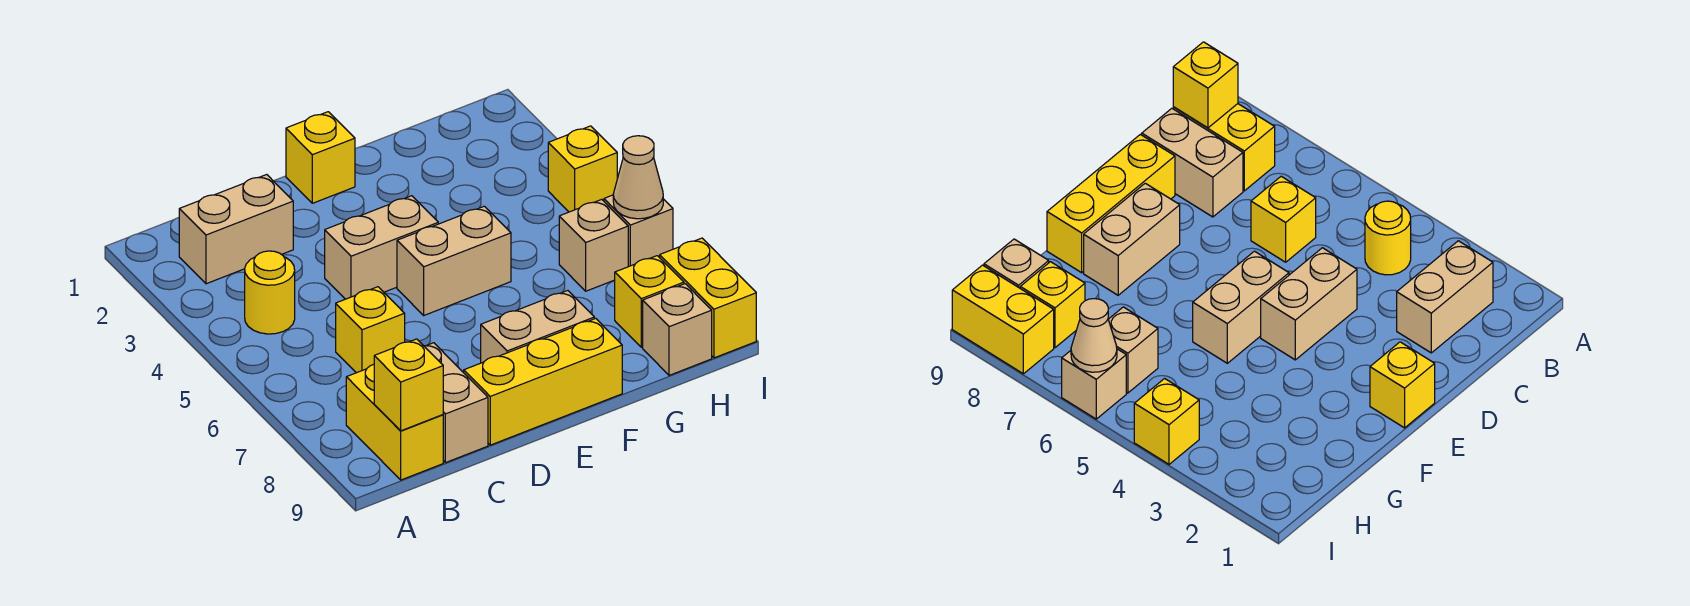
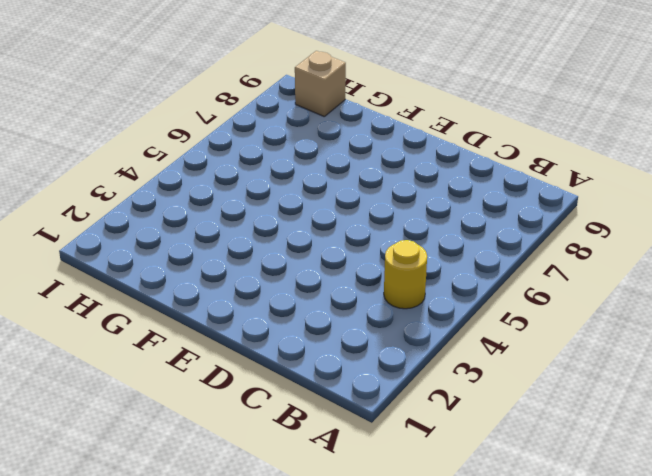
none -> tan brick B2:C2 level 1
none -> yellow brick B8:B9 level 1
none -> yellow brick C6 level 1

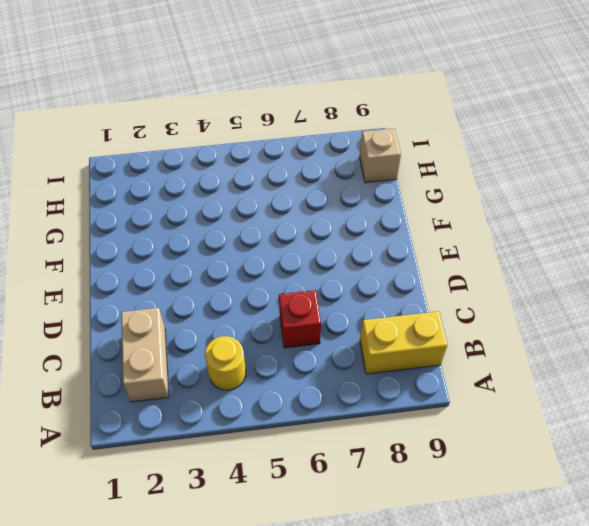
red brick C6 level 1 -> yellow brick C6 level 1
none -> tan brick C8:C9 level 1
none -> tan brick D4:E4 level 1
none -> yellow brick D9:F9 level 1

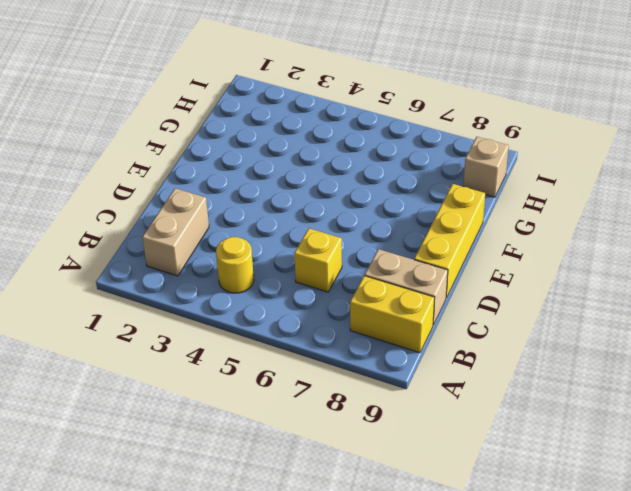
none -> tan brick D4:E4 level 1
none -> yellow brick E1 level 1
none -> tan brick E5:F5 level 1

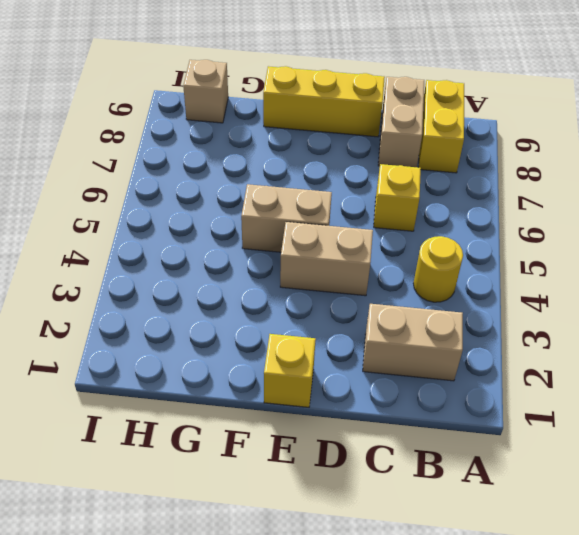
none -> tan brick E8:F8 level 1
none -> tan brick H6 level 1
none -> yellow brick H8 level 1

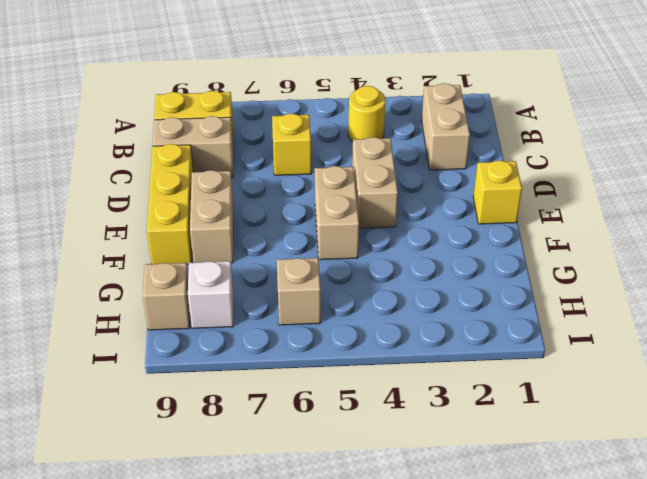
white brick H8 level 1 -> yellow brick H8 level 1
none -> yellow brick I4 level 1
none -> tan brick I6 level 1
none -> yellow brick I8:I9 level 1

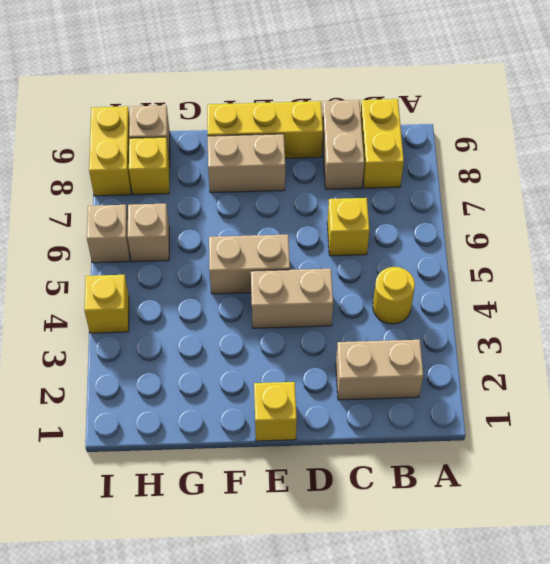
none -> yellow brick B9 level 2
none -> tan cone I6 level 2

